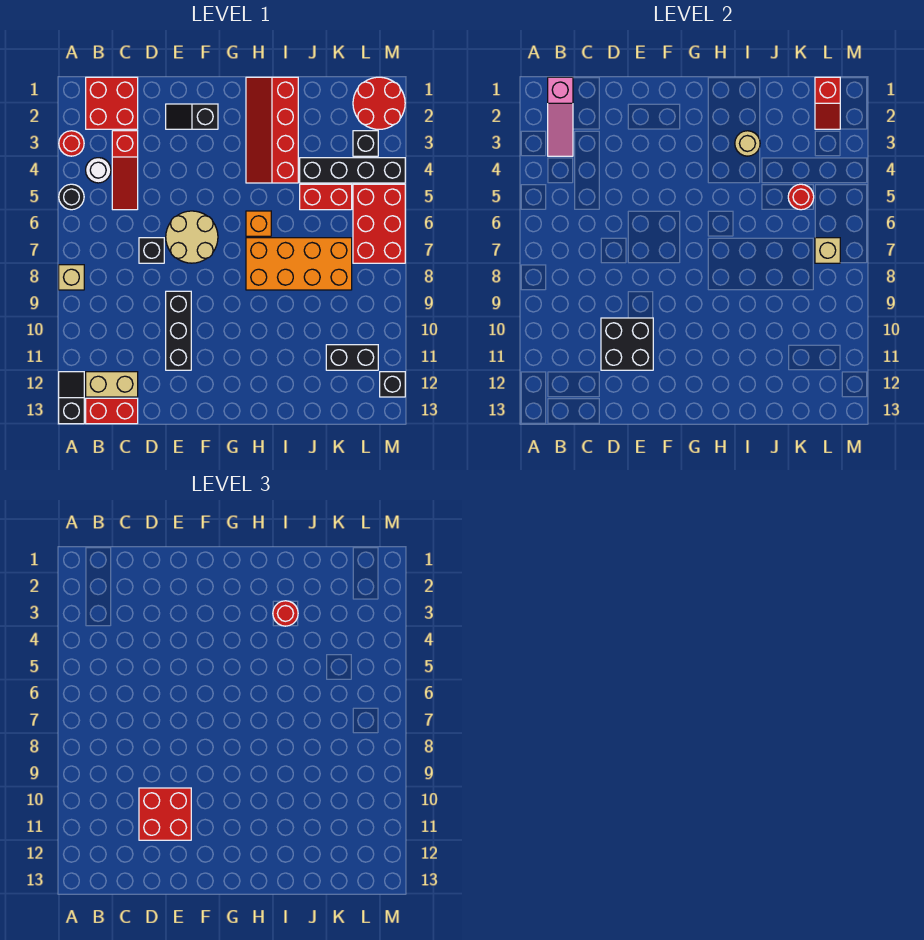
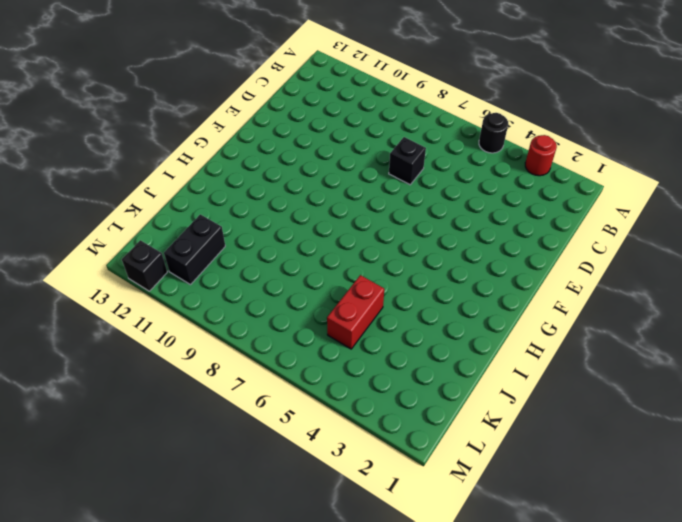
none -> tan brick A8 level 1
none -> black slope A12:A13 level 1 top 13
none -> red brick B1:C2 level 1
none -> white round brick B4 level 1

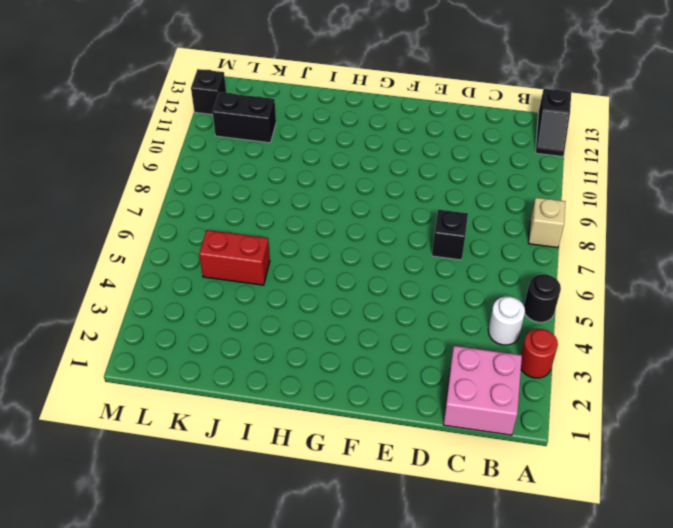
pink brick B1:C2 level 1 -> red brick B1:C2 level 1
none -> tan brick B12:C12 level 1
none -> red brick B13:C13 level 1
none -> red slope C3:C5 level 1 top 3
none -> black slope E2:F2 level 1 top F

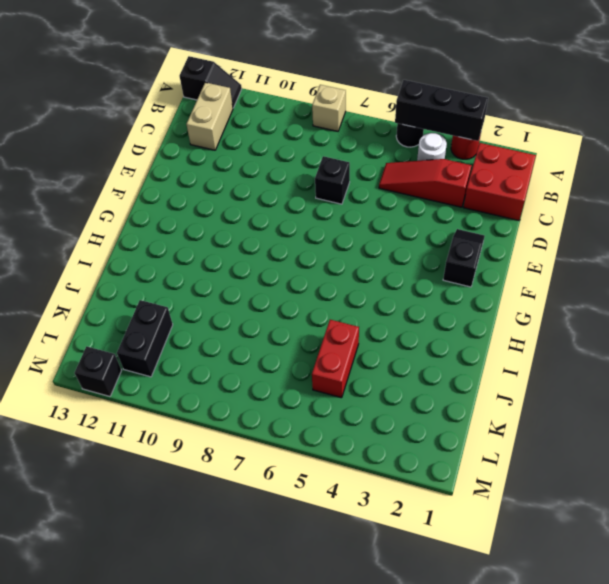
black brick A3:A5 level 2 -> black brick E9:E11 level 1
none -> red brick B13:C13 level 1
none -> tan round brick E6:F7 level 1
none -> red slope H1:I4 level 1 top I
none -> orange brick H6 level 1

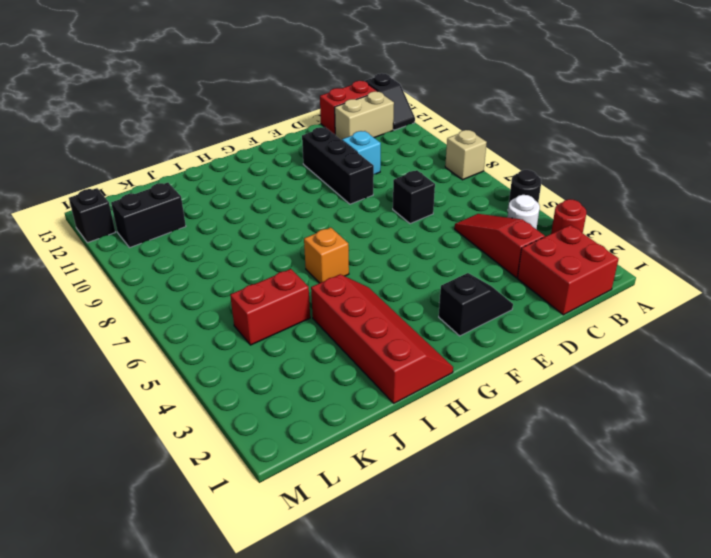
cyan brick D10 level 1 -> none
none -> tan round brick E6:F7 level 1
none -> orange brick H7:K8 level 1
none -> black brick J4:M4 level 1
none -> red round brick L1:M2 level 1

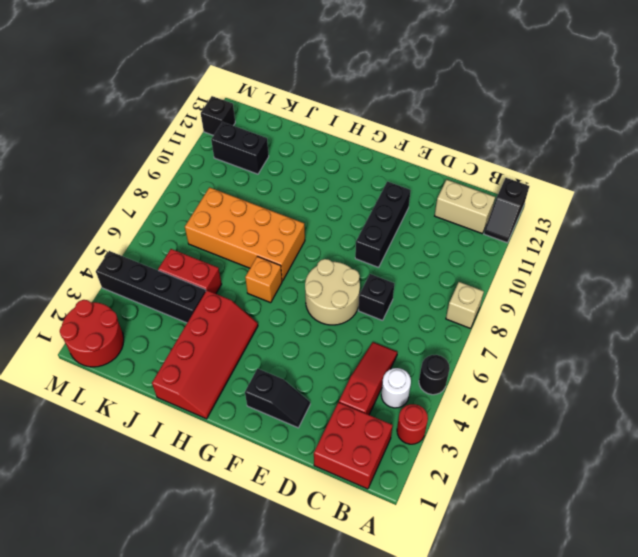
none -> red brick B13:C13 level 1
none -> black brick L3 level 1
none -> red brick L5:M7 level 1
none -> pink slope B1:B3 level 2 top 1

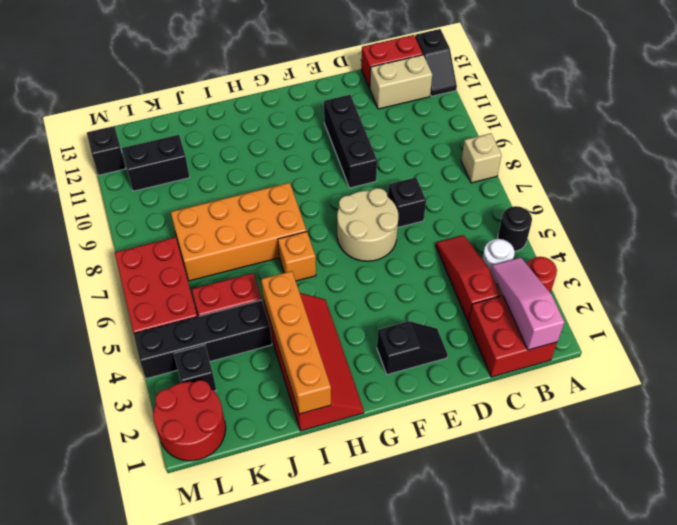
orange brick I1:I4 level 2 -> tan round brick I3 level 2
none -> black brick D10:E11 level 2
none -> red round brick K5 level 2
none -> red slope L1:L2 level 2 top 1
none -> tan brick L7 level 2

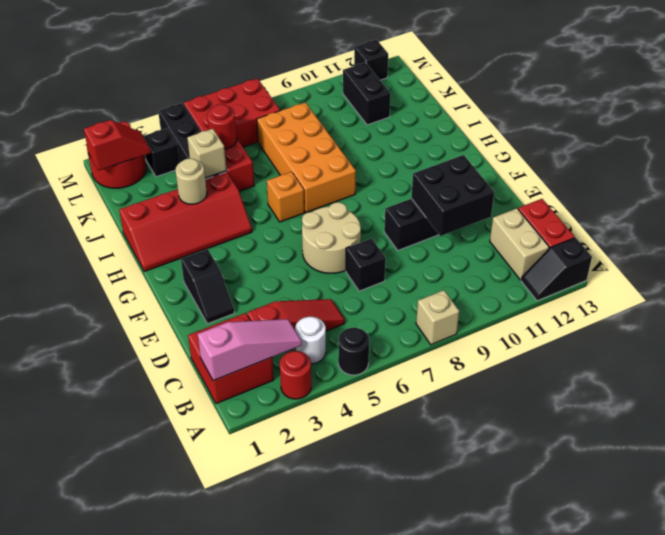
tan brick J4 level 2 -> tan brick L7 level 2
none -> red brick D10:E11 level 3
none -> red round brick I3 level 3

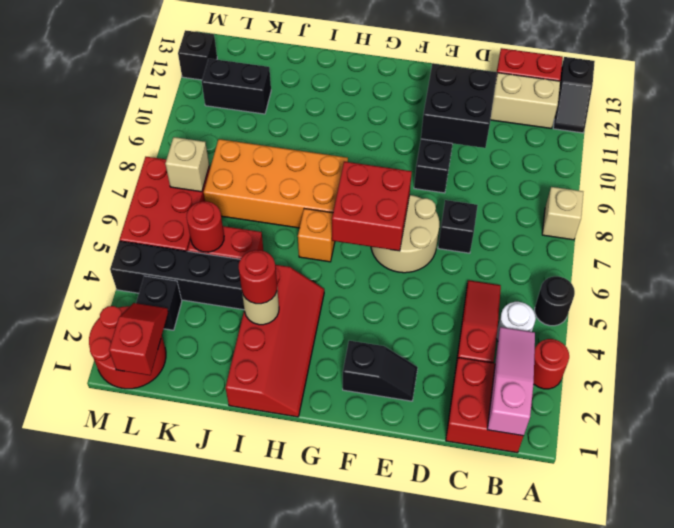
red brick F6:G7 level 2 -> red brick D10:E11 level 3

